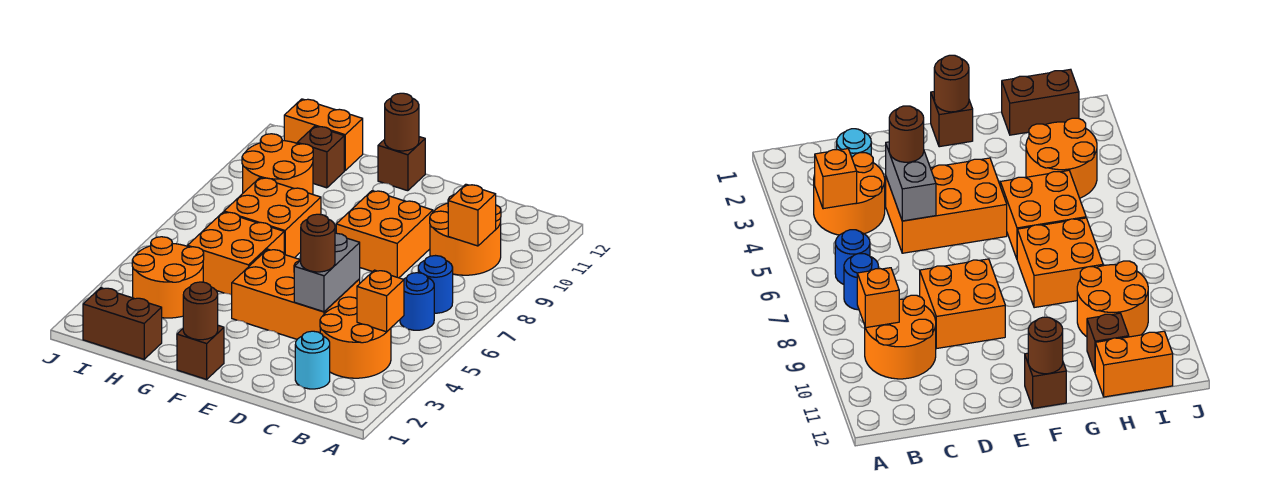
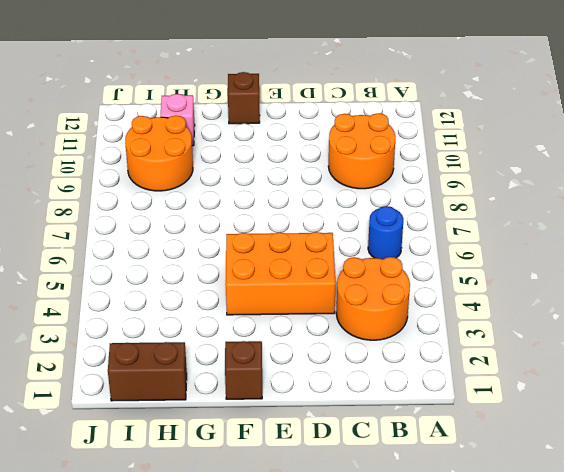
pink brick H11 level 1 -> brown brick H11 level 1
none -> blue round brick B7 level 1
none -> cyan round brick C2 level 1
none -> orange brick D8:E9 level 1

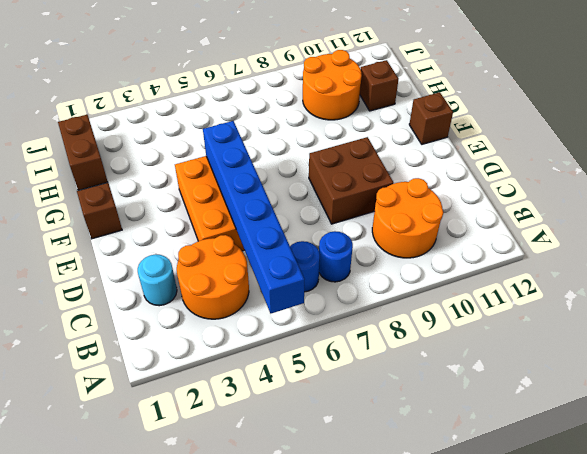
blue brick A5:F5 level 2 -> grey brick D4:D5 level 2
brown brick D8:E9 level 1 -> orange brick D8:E9 level 1
none -> orange brick G5:H6 level 1
none -> orange brick G7:H8 level 1
none -> orange round brick H3:I4 level 1

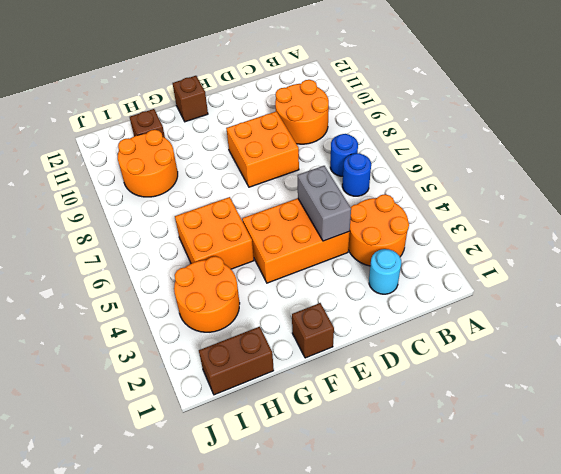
none -> orange brick G7:H8 level 1
none -> orange brick H12:I12 level 1
none -> orange brick B4 level 2

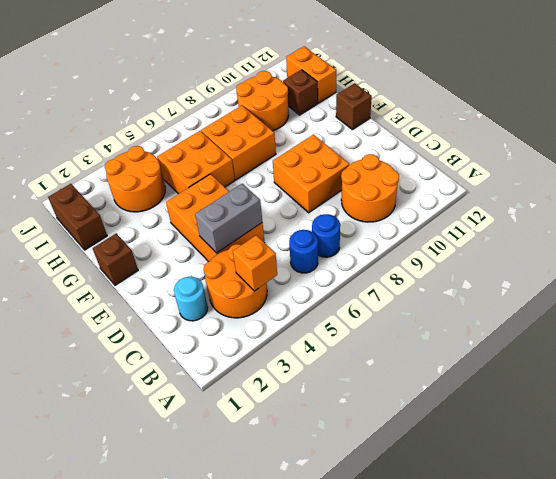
none -> orange brick B9 level 2
none -> brown round brick F1 level 2
none -> brown round brick F12 level 2

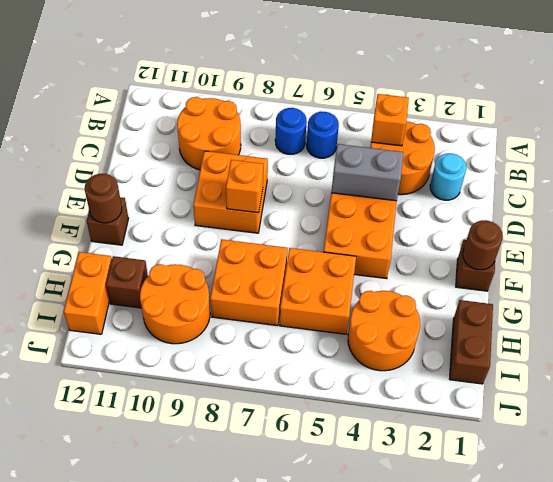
orange brick E8 level 2 -> orange brick B9 level 2
none -> brown round brick D4 level 3

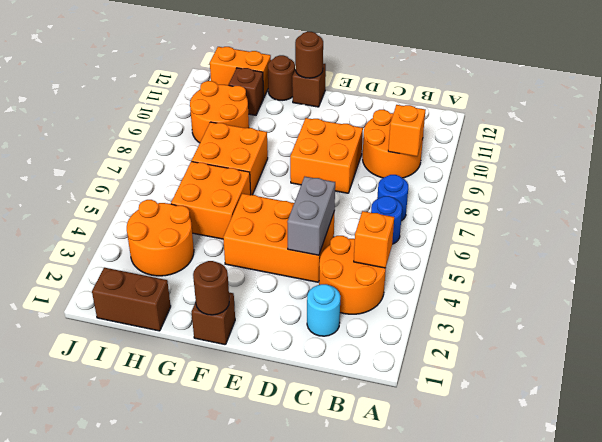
brown round brick G12 level 1 -> brown round brick D4 level 3

